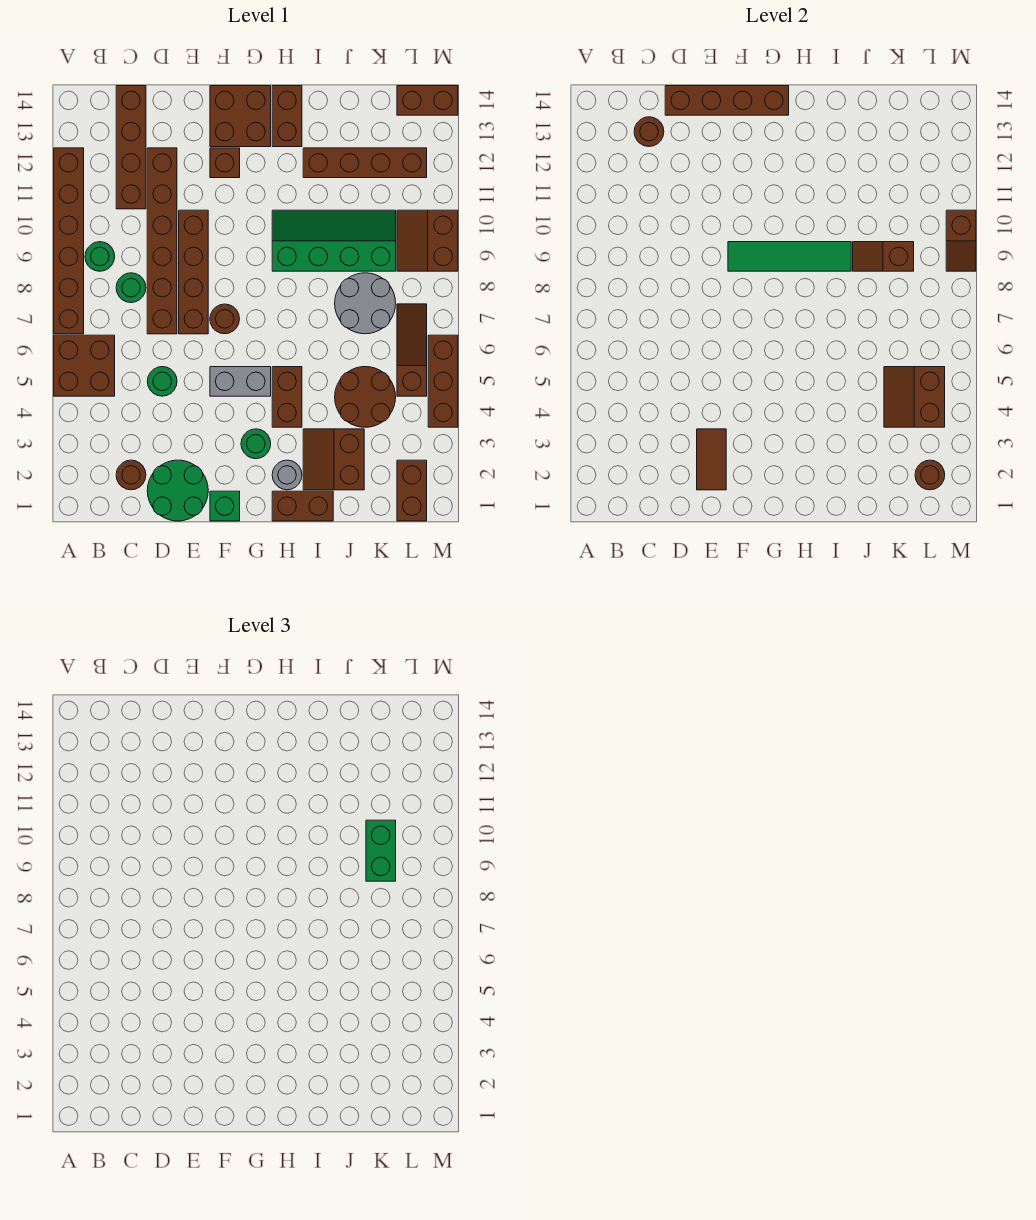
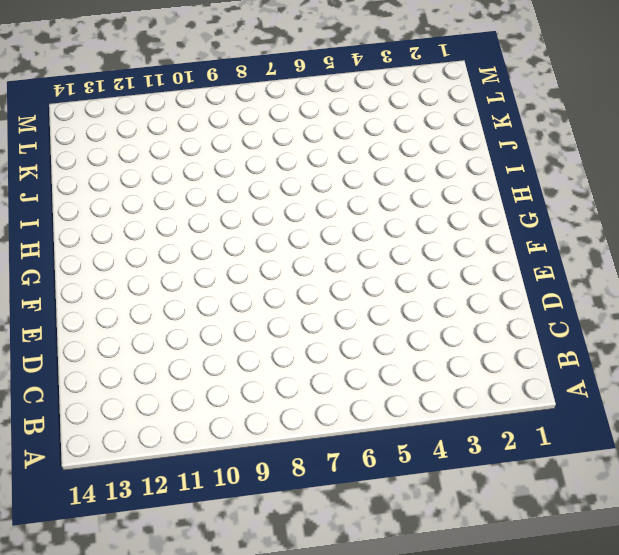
none -> brown brick A5:B6 level 1
none -> brown brick A7:A12 level 1
none -> green round brick B9 level 1
none -> brown round brick C2 level 1

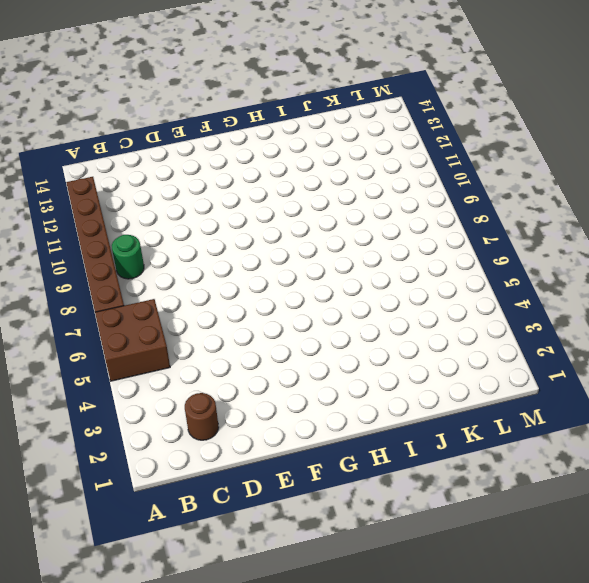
none -> green round brick C8 level 1
none -> brown brick C11:C14 level 1
none -> green round brick D1:E2 level 1
none -> green round brick D5 level 1

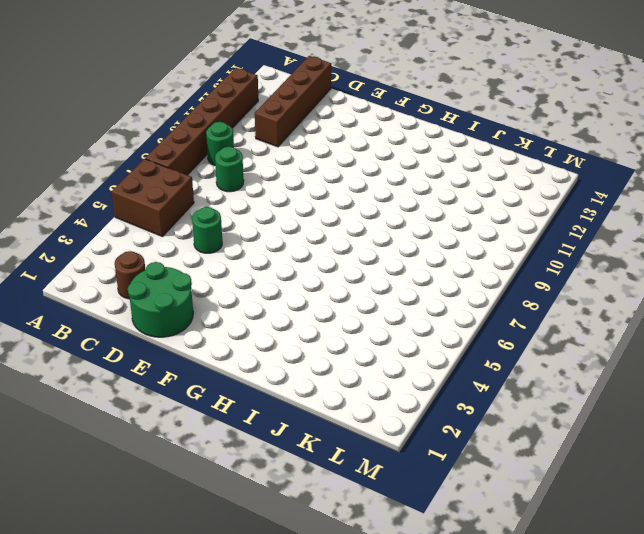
none -> brown brick D7:D12 level 1
none -> brown brick E7:E10 level 1
none -> green brick F1 level 1
none -> grey brick F5:G5 level 1

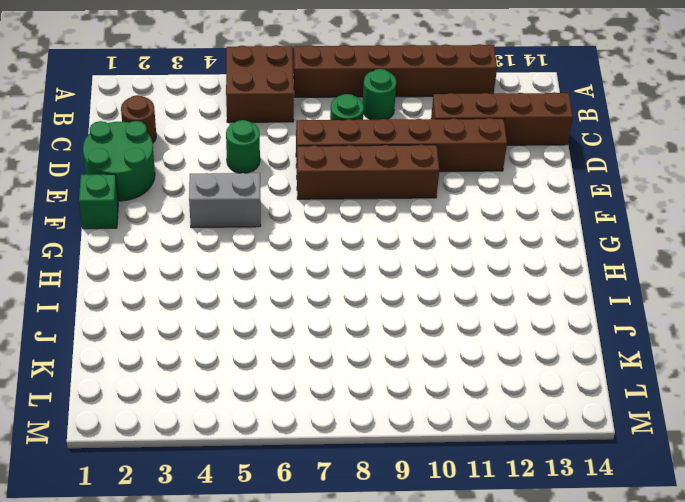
grey brick F4:F5 level 1 -> grey brick F5:G5 level 1
none -> brown round brick F7 level 1
none -> brown brick F12 level 1
none -> brown brick F13:G14 level 1
none -> green round brick G3 level 1

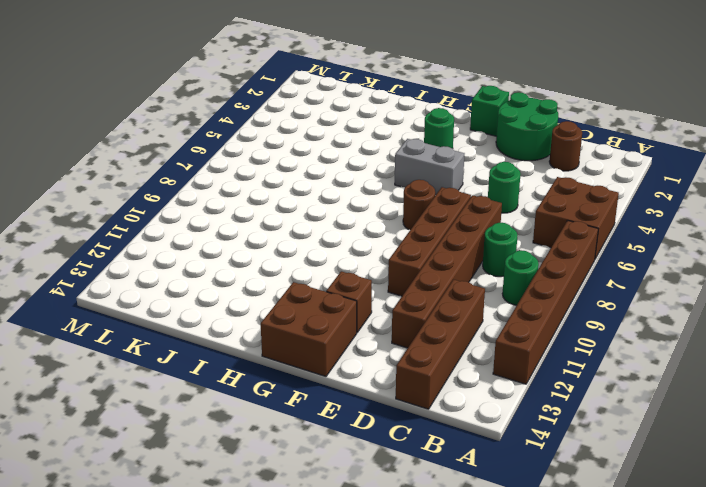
none -> brown brick H1:I1 level 1
none -> grey round brick H2 level 1
none -> brown brick H4:H5 level 1
none -> green slope H9:K10 level 1 top 9

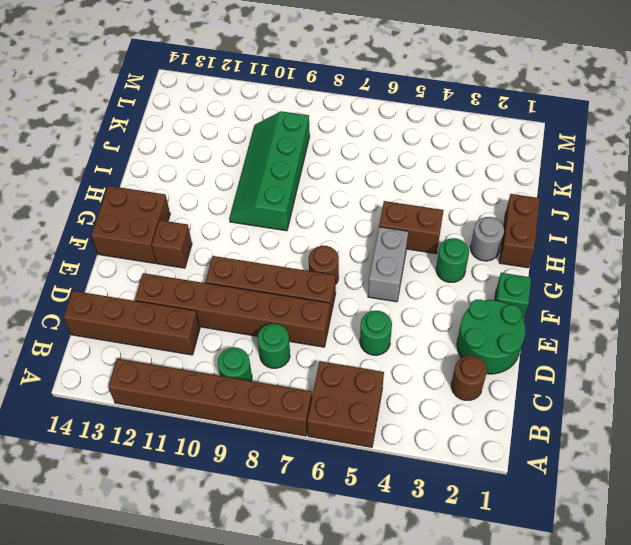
none -> brown brick H13:H14 level 1
none -> brown slope I2:J3 level 1 top J
none -> brown brick I12:L12 level 1
none -> brown round brick J4:K5 level 1

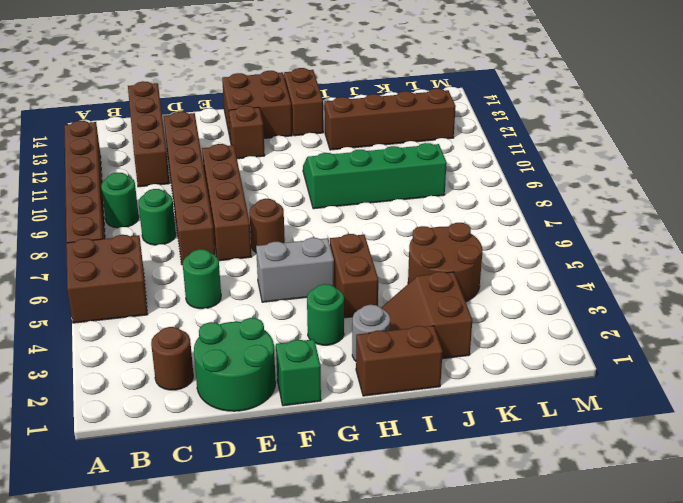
none -> grey round brick J7:K8 level 1
none -> brown brick L1:L2 level 1
none -> brown slope L5:L7 level 1 top 5
none -> brown slope L9:M10 level 1 top M

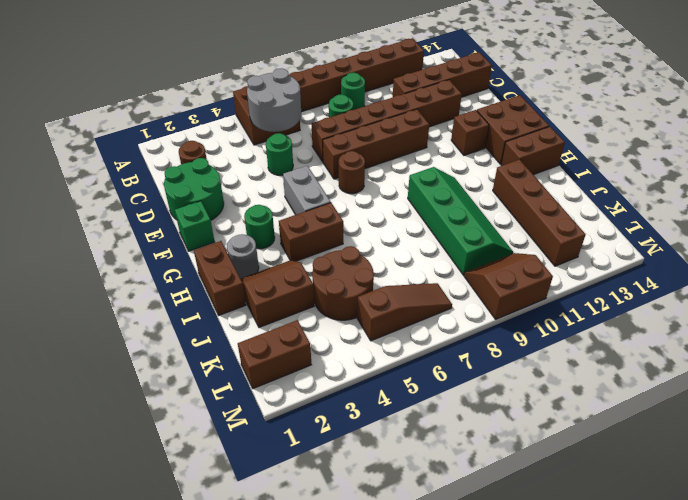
grey round brick B5:C6 level 2 -> grey round brick J7:K8 level 1
none -> brown brick L14:M14 level 1
none -> brown brick M4:M6 level 1
none -> brown round brick C13 level 2
none -> brown brick D14:G14 level 2

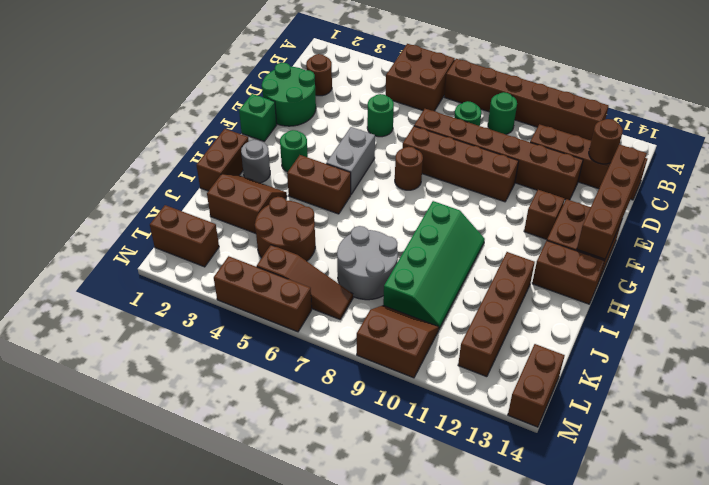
none -> brown tile E2:E3 level 2
none -> green tile F9:I9 level 2
none -> brown slope J9:K9 level 2 top K
none -> brown slope K4:L5 level 2 top L

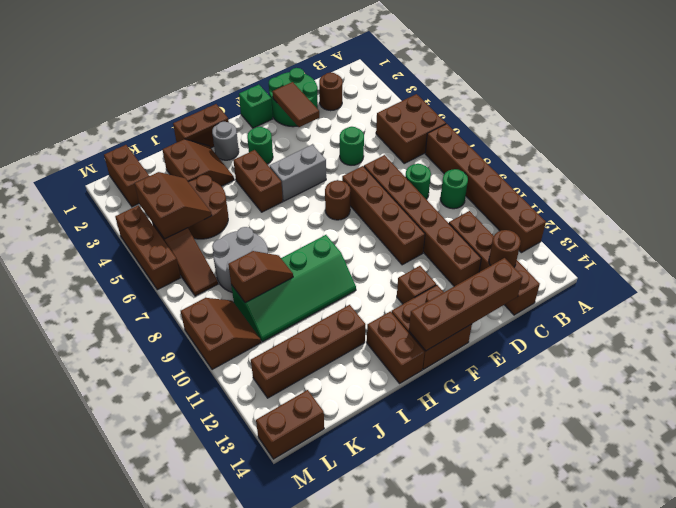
none -> green tile F9:I9 level 2
none -> brown round brick L2 level 2
none -> brown slope M9:M10 level 2 top 10
none -> green brick K9:K10 level 3

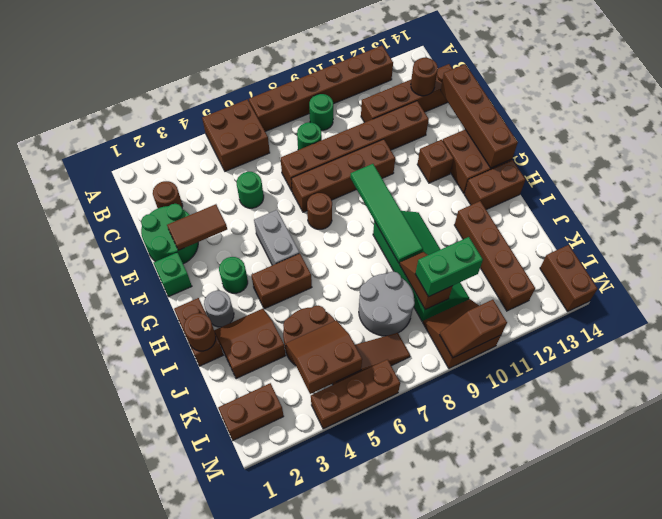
brown round brick I1 level 2 -> brown round brick L2 level 2

